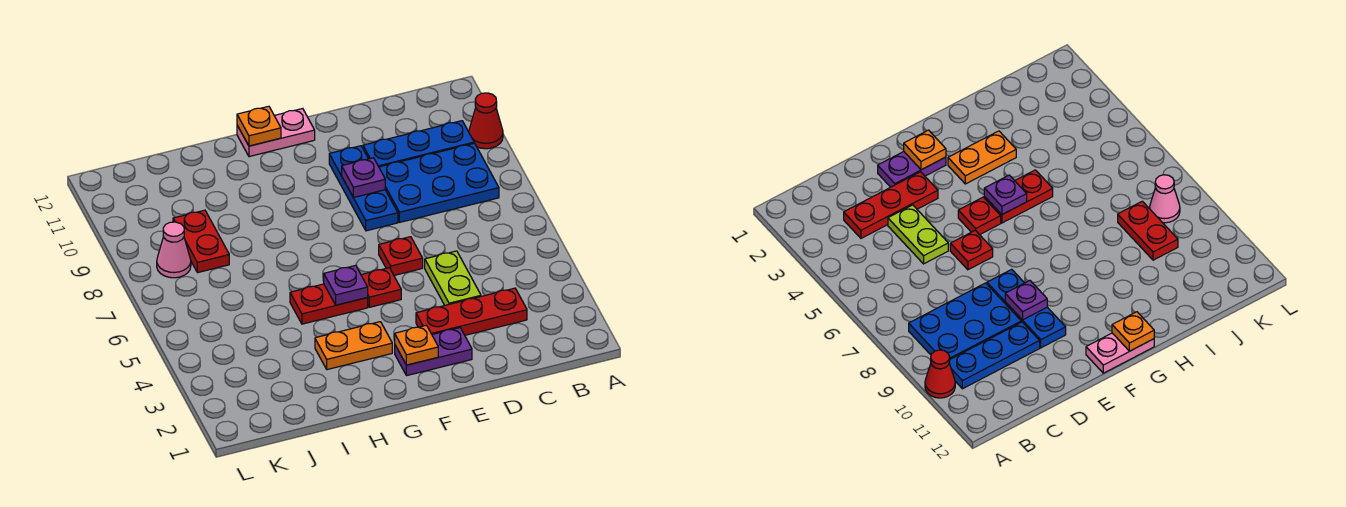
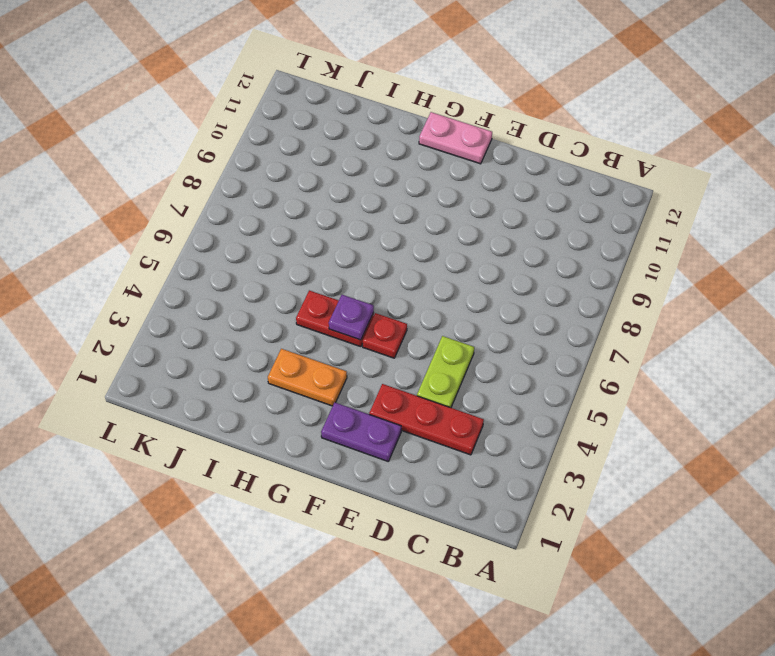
none -> red cone A10 level 1
none -> blue plate B8:D9 level 1
none -> blue plate B10:D10 level 1

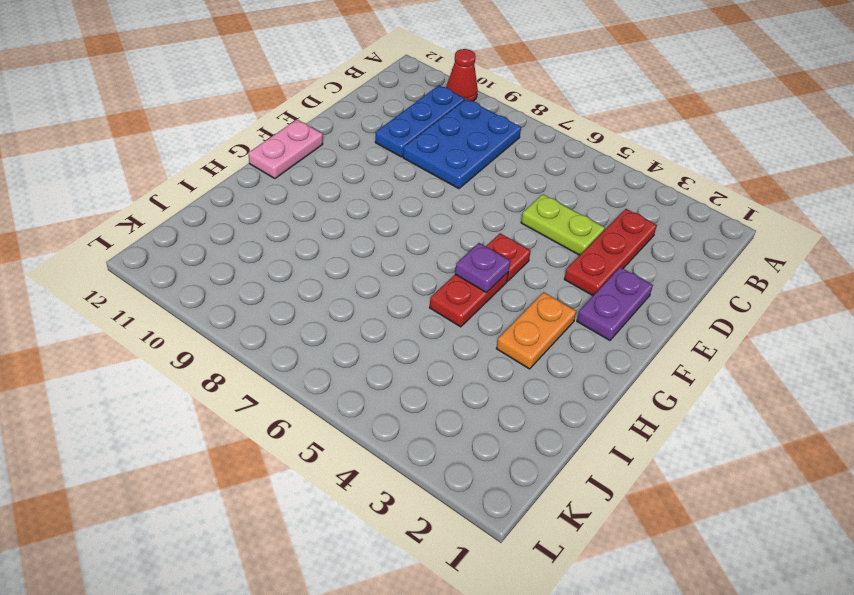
none -> red plate E6 level 1
none -> blue plate E8:E10 level 1
none -> red plate J8:J9 level 1

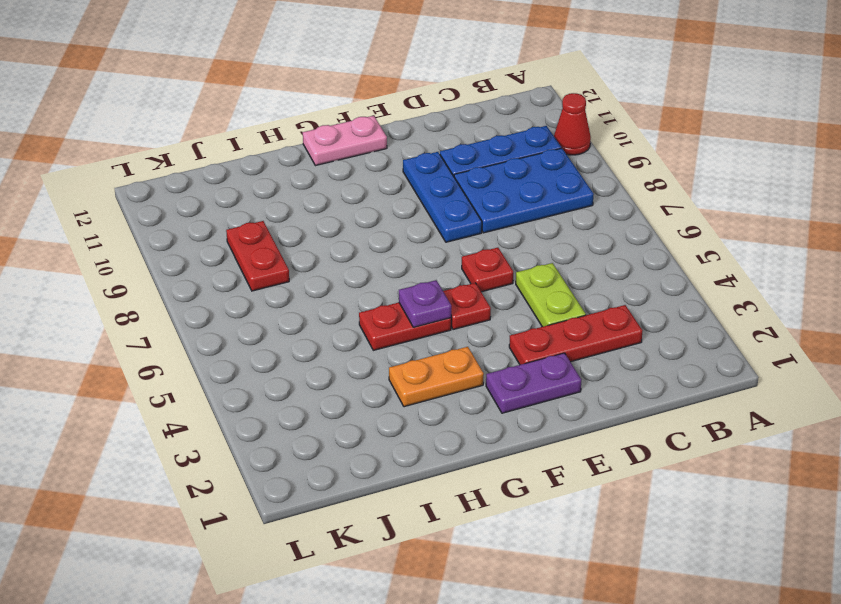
none -> pink cone K8 level 1
none -> purple plate E9 level 2
none -> orange plate F2 level 2

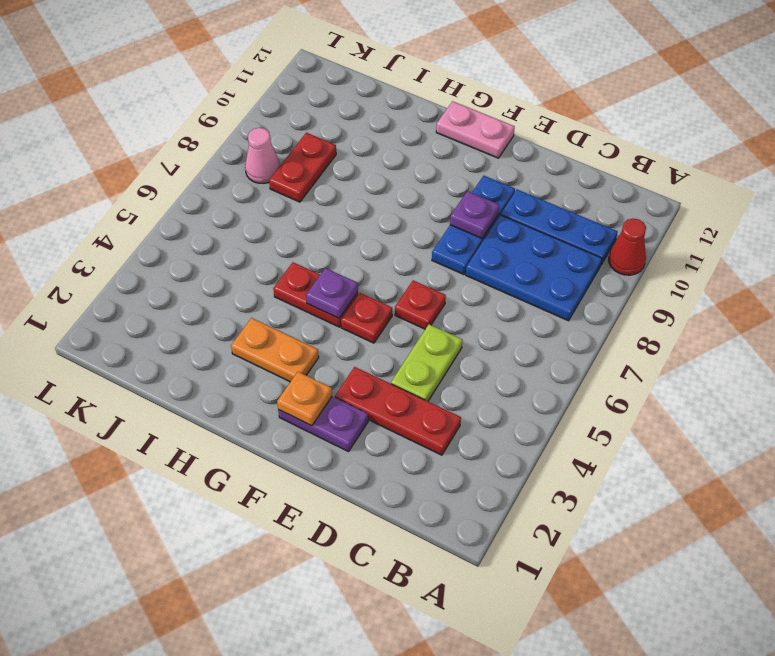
none -> orange plate G12 level 2

